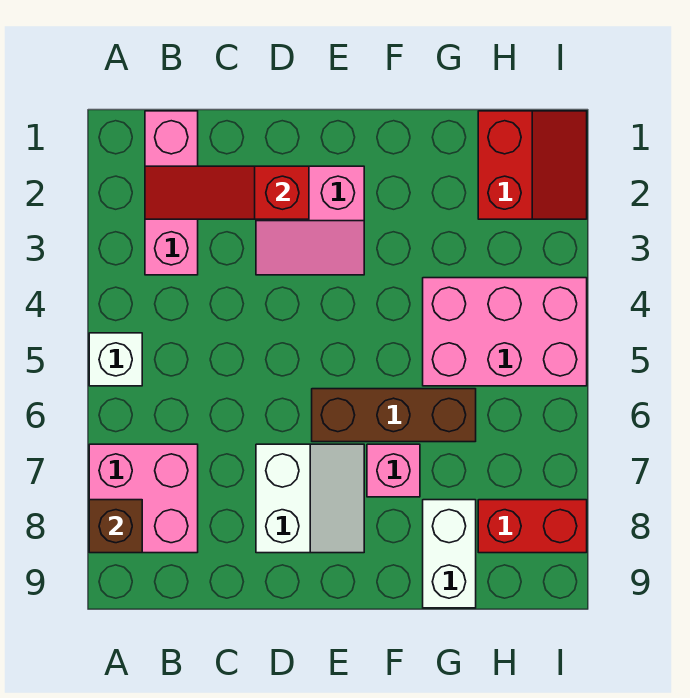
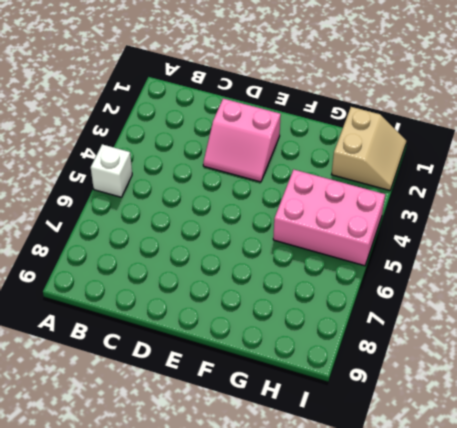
tan slope H1:I2 level 1 top H -> red slope H1:I2 level 1 top H
none -> pink brick A7:B8 level 1
none -> pink brick B1:B3 level 1
none -> white slope D7:E8 level 1 top D

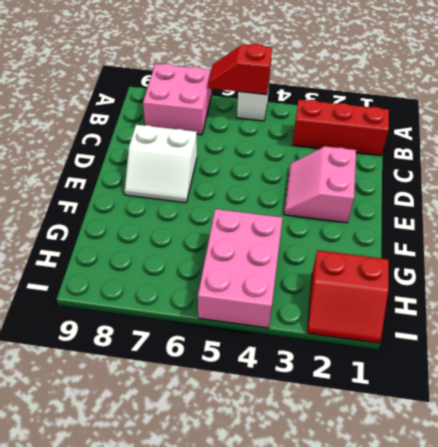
red slope A5:A6 level 2 top 5 -> none
red brick B1:B3 level 1 -> pink brick B1:B3 level 1
none -> brown brick E6:G6 level 1
none -> pink brick F7 level 1
none -> white brick G8:G9 level 1

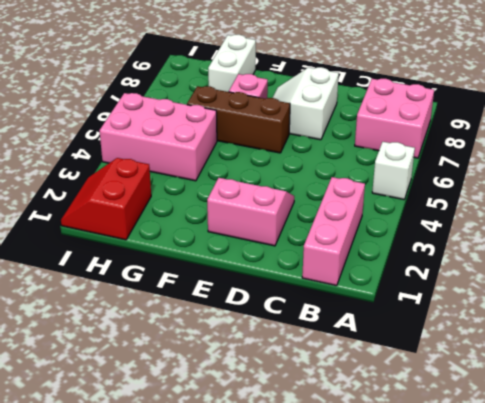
none -> red brick H8:I8 level 1
none -> brown brick A8 level 2
none -> red slope B2:D2 level 2 top D

